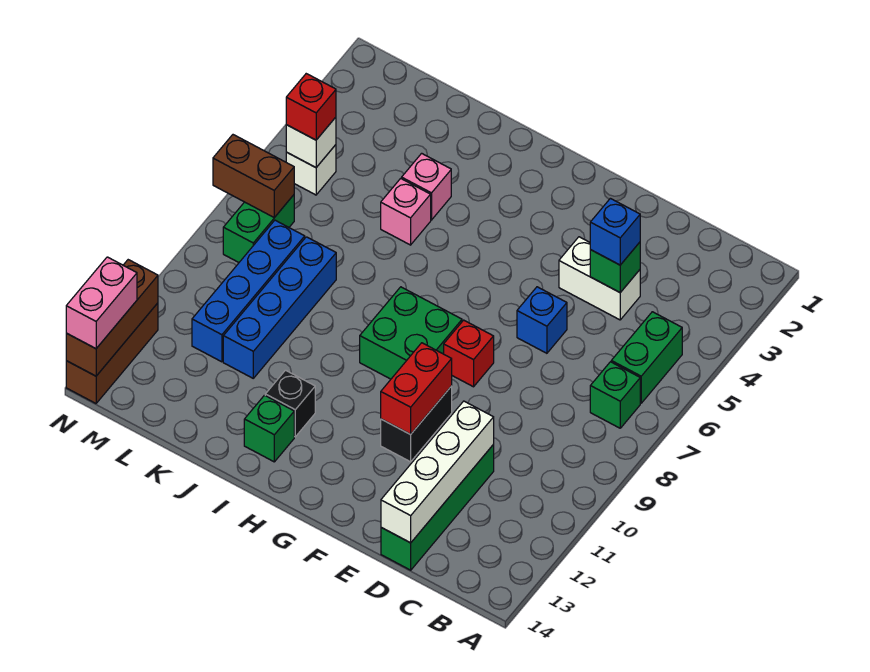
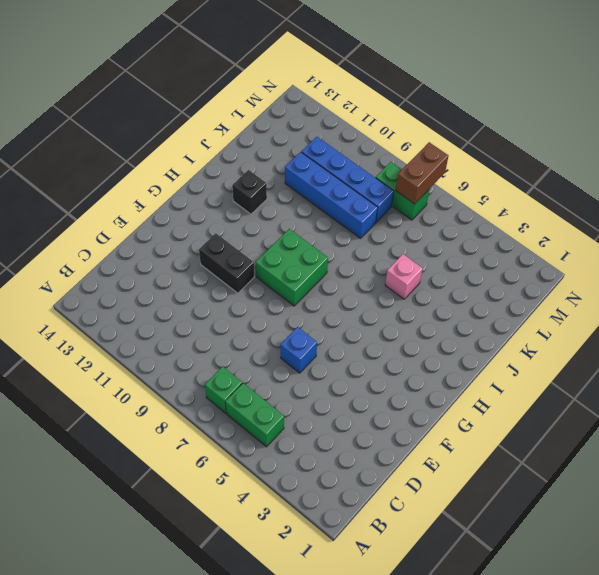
none -> white brick D4:E4 level 1
none -> green brick D11:D14 level 1
none -> red brick F8 level 1

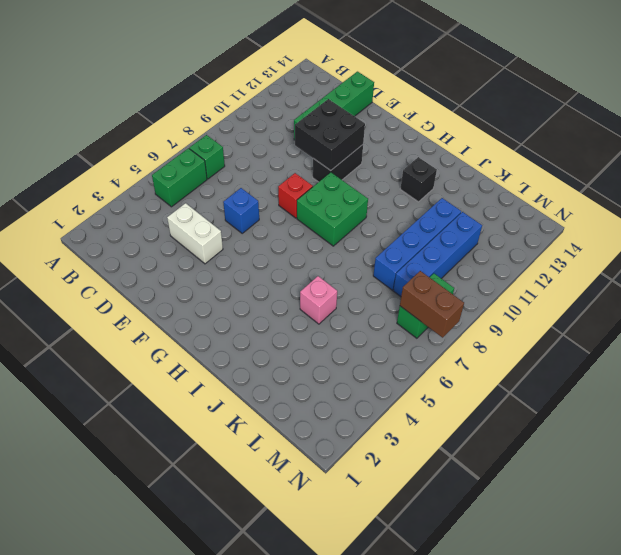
black brick E10:F11 level 2 -> red brick F10:F11 level 2
none -> green brick I13 level 1
none -> pink brick J4 level 1
none -> white brick M5 level 1

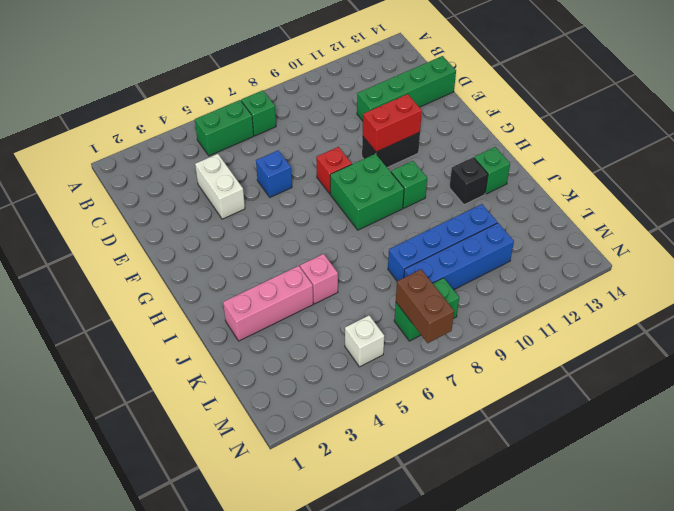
green brick H10 level 1 -> green brick D4 level 2
pink brick J2:J4 level 1 -> pink brick J4 level 1
none -> brown brick N12:N14 level 1
none -> white brick D11:D14 level 2
none -> white brick M5 level 2

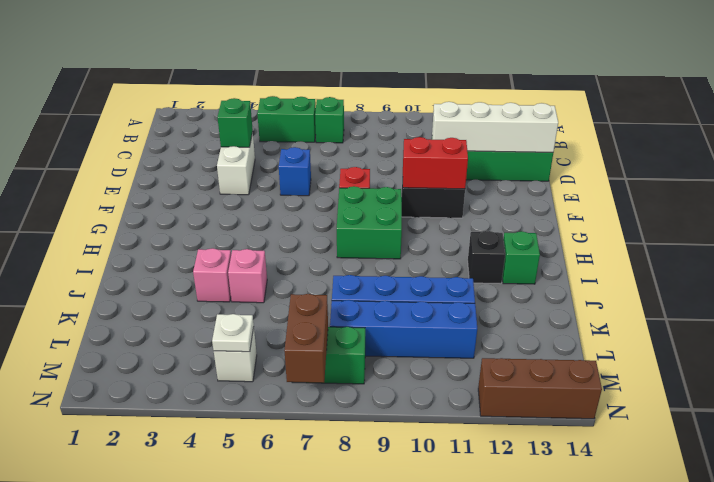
white plate M5 level 2 -> white brick M5 level 2
none -> brown brick N12:N14 level 2
none -> blue brick D4 level 3
none -> red brick M5 level 3

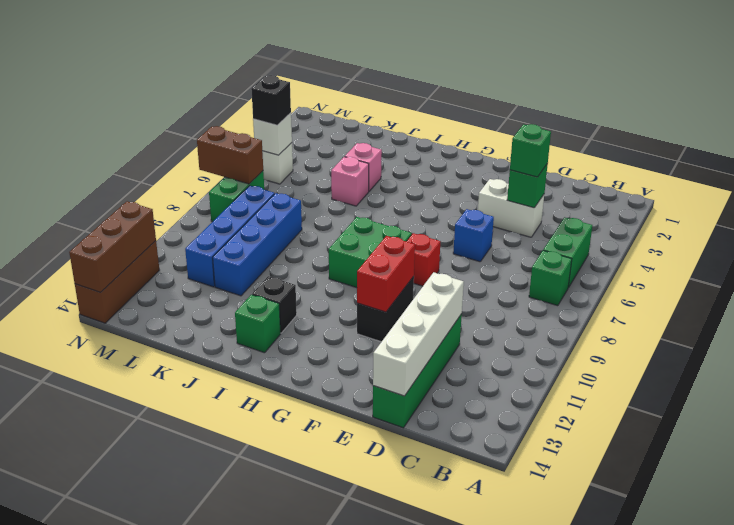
green brick D4 level 3 -> blue brick D4 level 3
black brick M5 level 3 -> red brick M5 level 3
none -> pink brick N13:N14 level 3

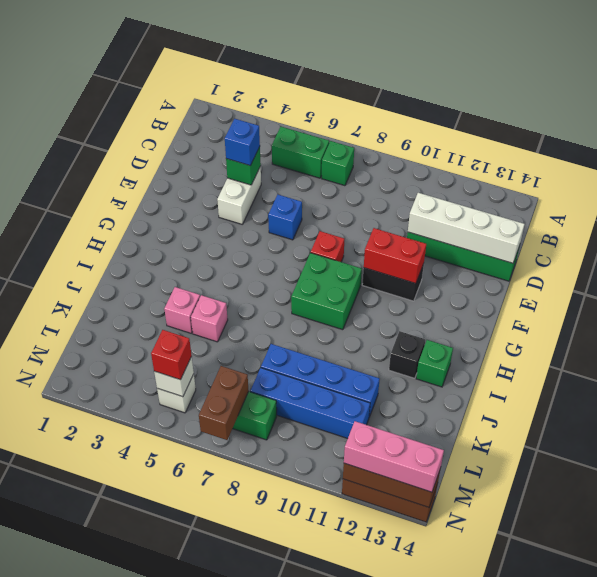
pink brick N12:N14 level 3 -> pink brick N13:N14 level 3

